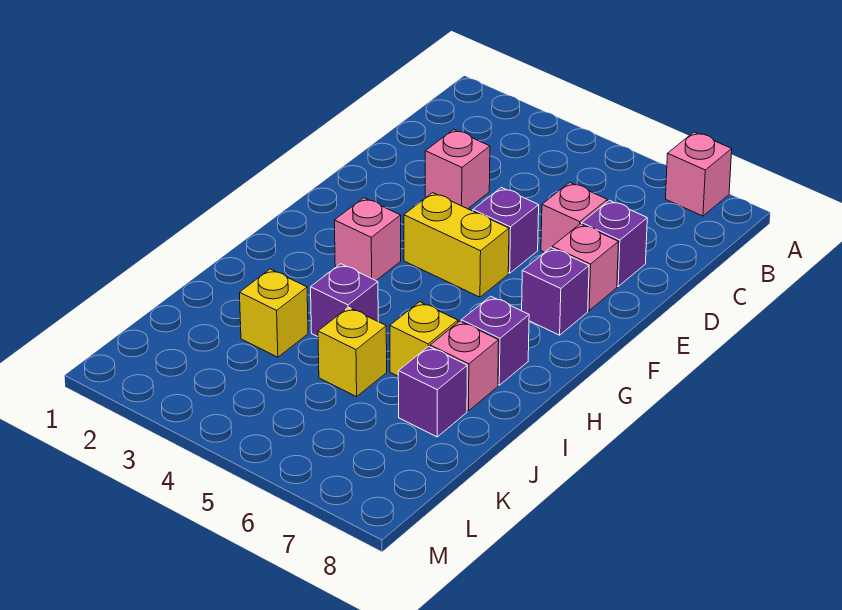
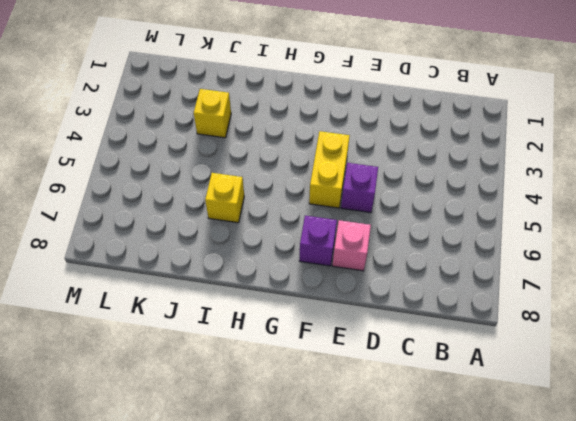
none -> pink brick A7 level 1
none -> pink brick D3 level 1
none -> pink brick D6 level 1

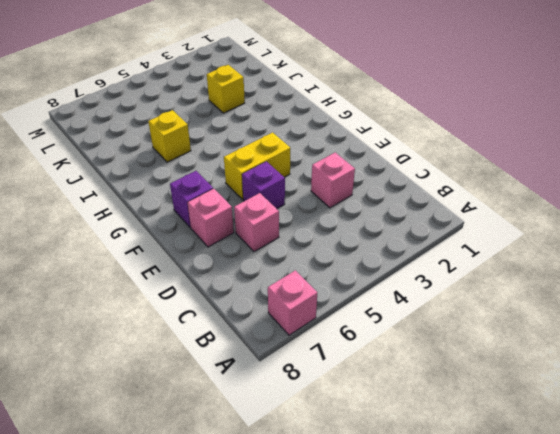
none -> purple brick D7 level 1
none -> pink brick G3 level 1
none -> purple brick H7 level 1

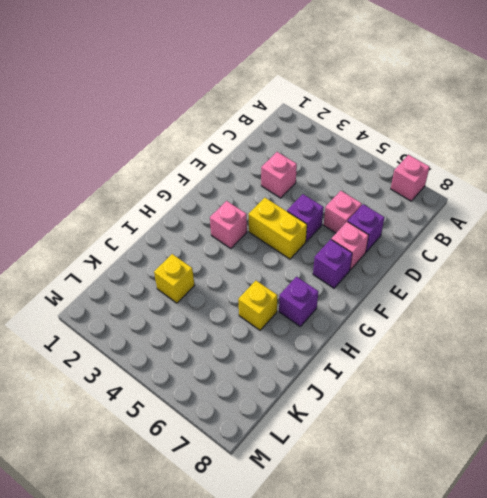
none -> purple brick I4 level 1
none -> pink brick I7 level 1
none -> yellow brick J5 level 1

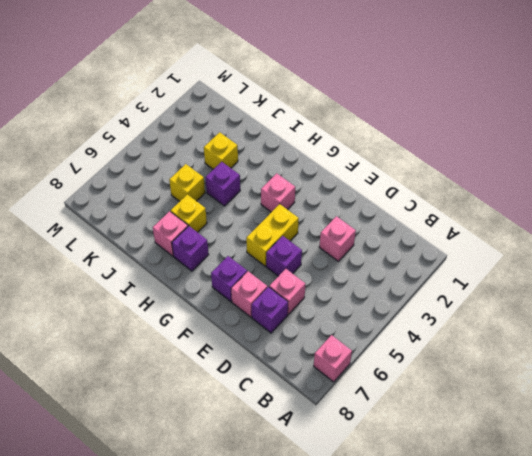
none -> purple brick J7 level 1

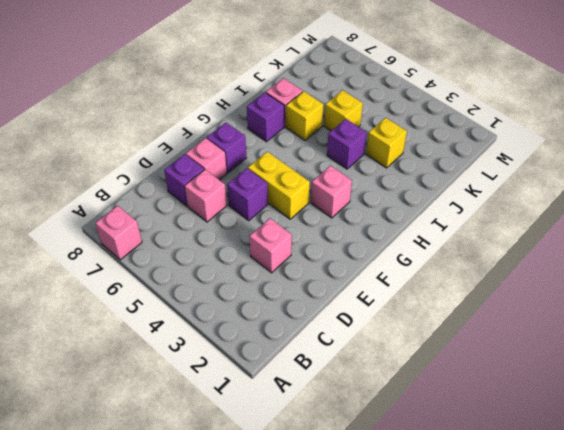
none -> purple brick J7 level 1

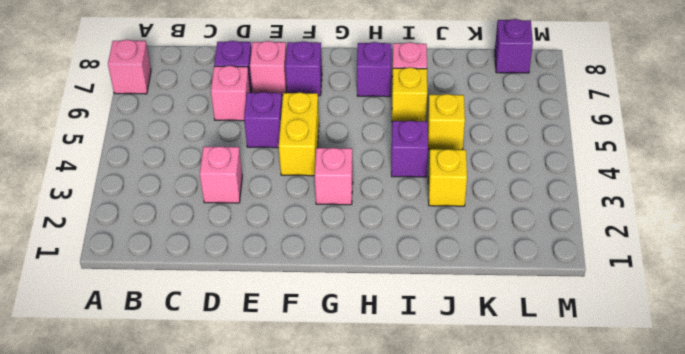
purple brick L8 level 1 -> purple brick J7 level 1

